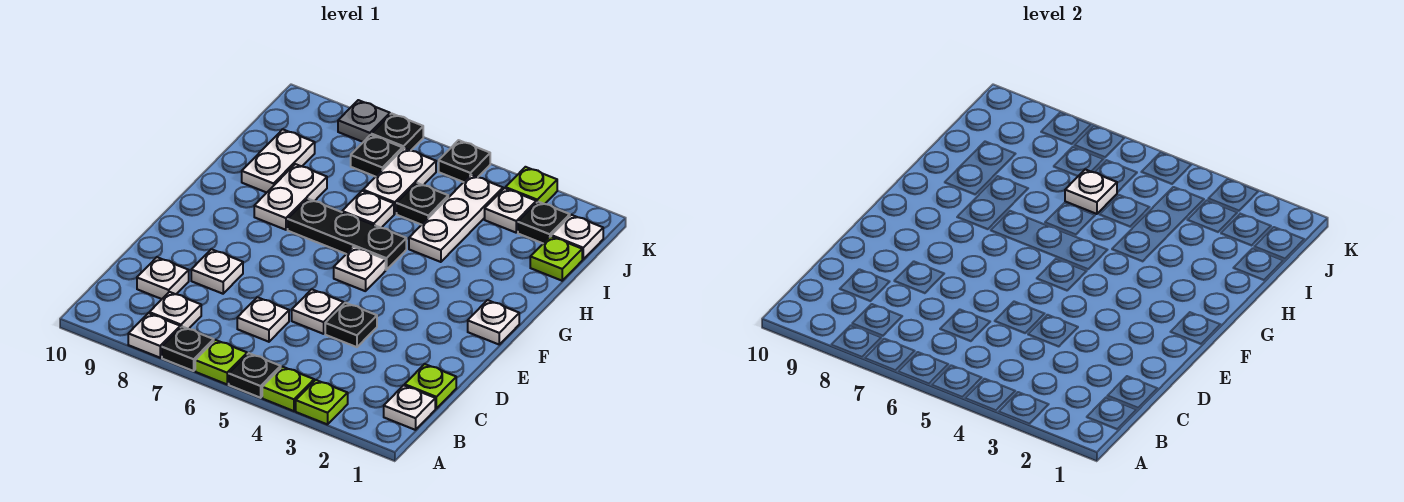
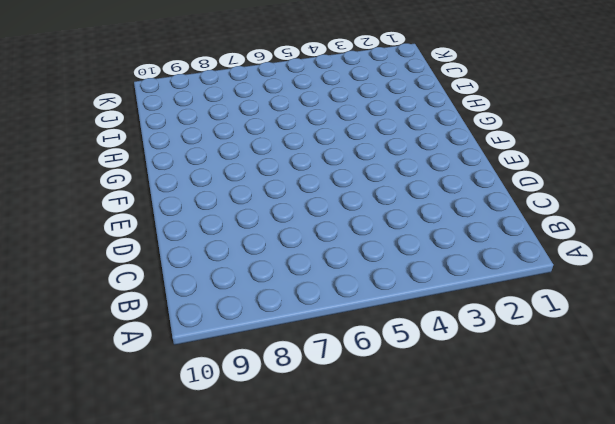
none -> lime plate A3 level 1
none -> lime plate A4 level 1
none -> black plate A5 level 1
none -> lime plate A6 level 1

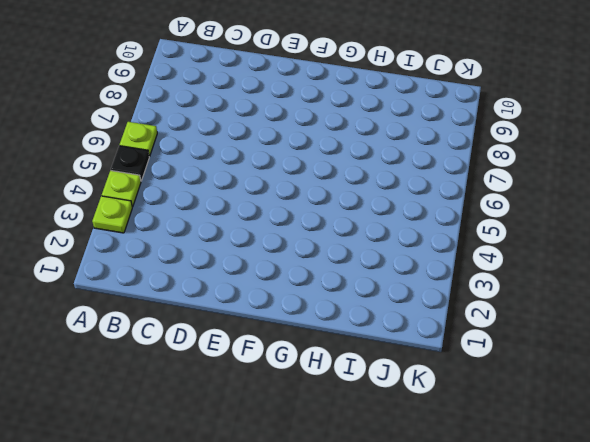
none -> black plate A7 level 1
none -> white plate A8 level 1
none -> white plate B1 level 1
none -> white plate B8 level 1

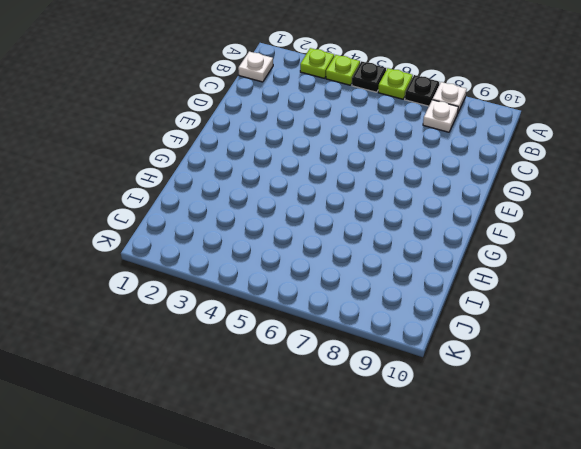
none -> lime plate C1 level 1
none -> white plate C6 level 1
none -> white plate C9 level 1
none -> black plate D4 level 1

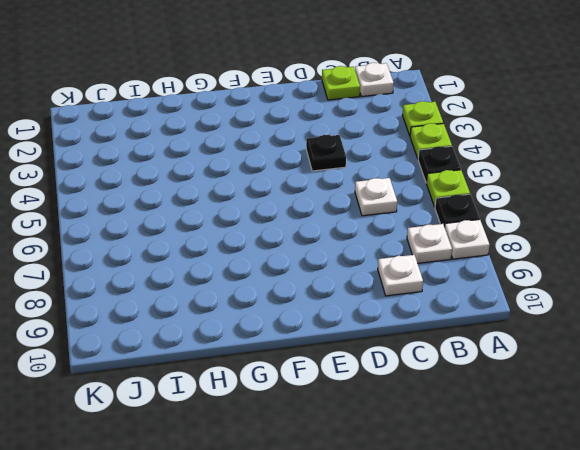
none -> white plate D5 level 1
none -> white plate D8 level 1
none -> white plate F1 level 1
none -> white plate F5 level 1

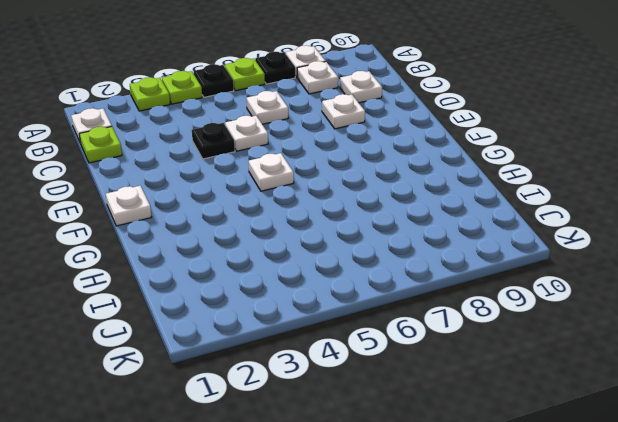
none -> black plate G5:G7 level 1
none -> white plate G8:H8 level 1
none -> white plate H4:J4 level 1
none -> white plate H6 level 1

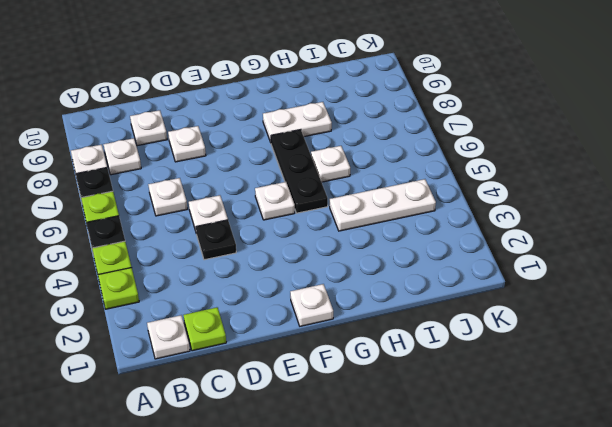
none -> white plate H9:I9 level 1
none -> lime plate I1 level 1
none -> black plate I5 level 1
none -> white plate I6:J6 level 1

